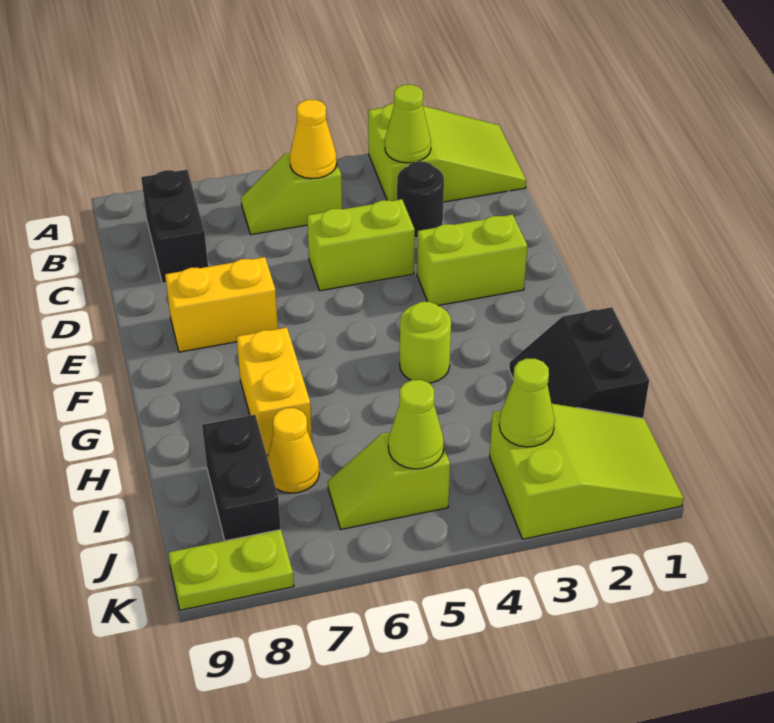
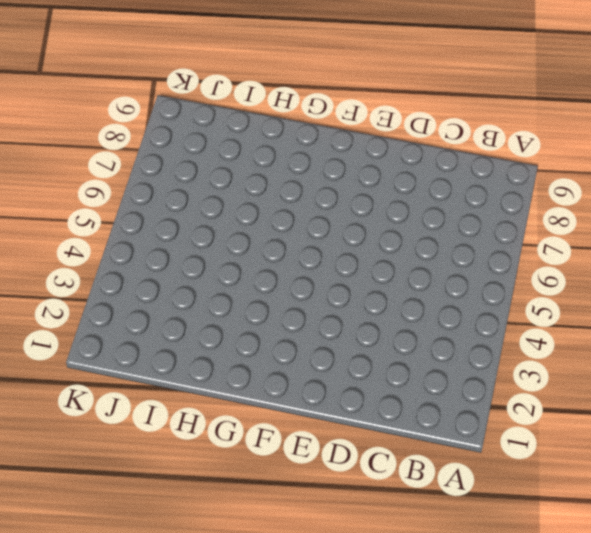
none -> lime slope A1:B3 level 1 top 3
none -> lime slope B5:B6 level 1 top 5
none -> black brick B8:C8 level 1

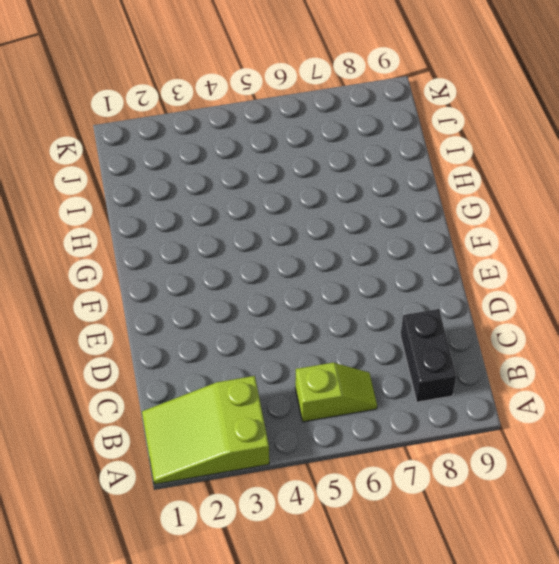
none -> black round brick C3 level 1
none -> lime brick D4:D5 level 1
none -> lime brick E2:E3 level 1

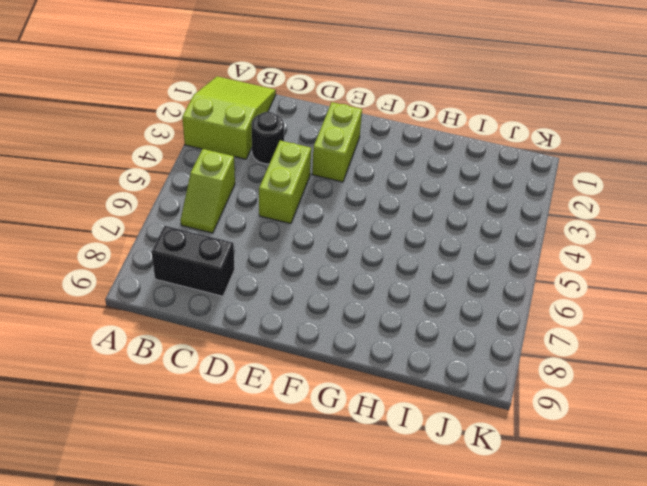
none -> yellow brick E7:E8 level 1
none -> lime round brick G4 level 1
none -> yellow brick G7:H7 level 1

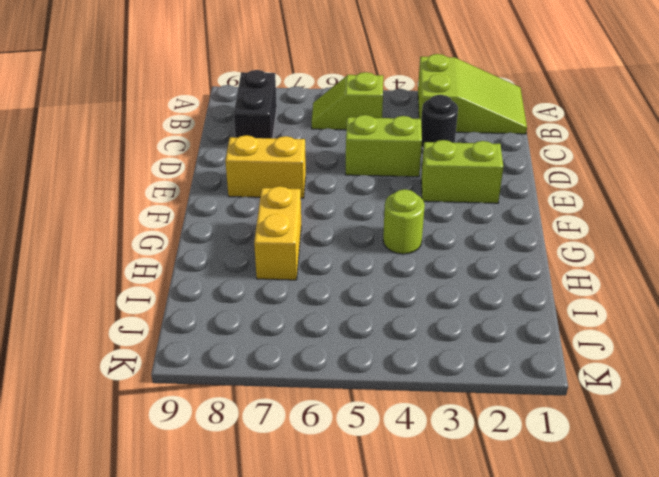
none -> black slope H1:I2 level 1 top 1
none -> yellow cone I7 level 1
none -> black brick I8:J8 level 1

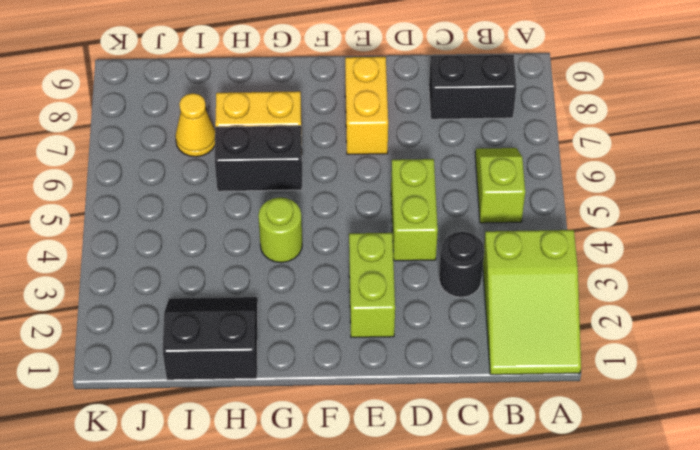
black brick G6:H6 level 1 -> black brick I8:J8 level 1
none -> lime slope J1:K3 level 1 top 3
none -> lime slope J5:J6 level 1 top 5
none -> lime plate K8:K9 level 1

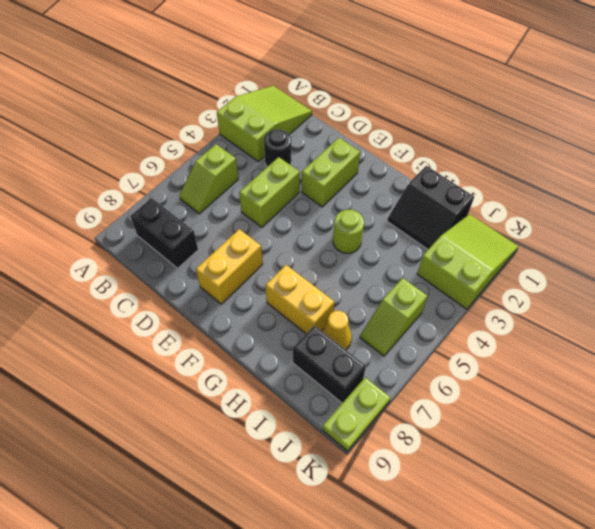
none -> lime cone B3 level 2
none -> yellow cone B5 level 2
none -> lime cone J3 level 2

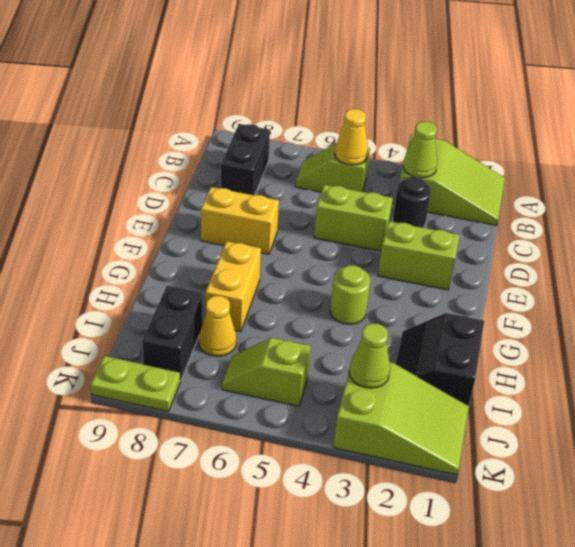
none -> lime cone J5 level 2

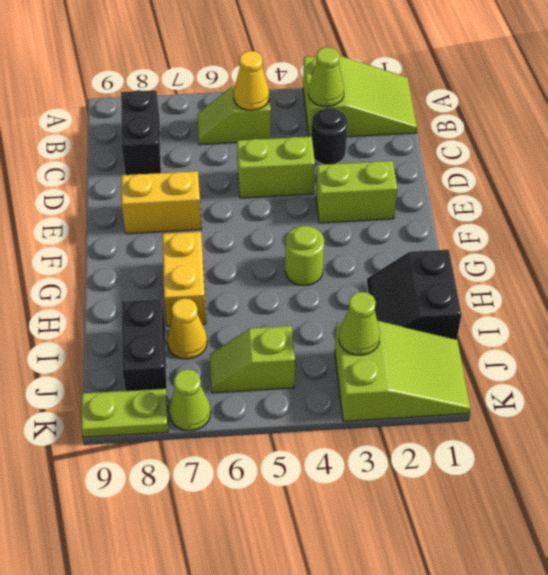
lime cone K7 level 1 -> lime cone J5 level 2

